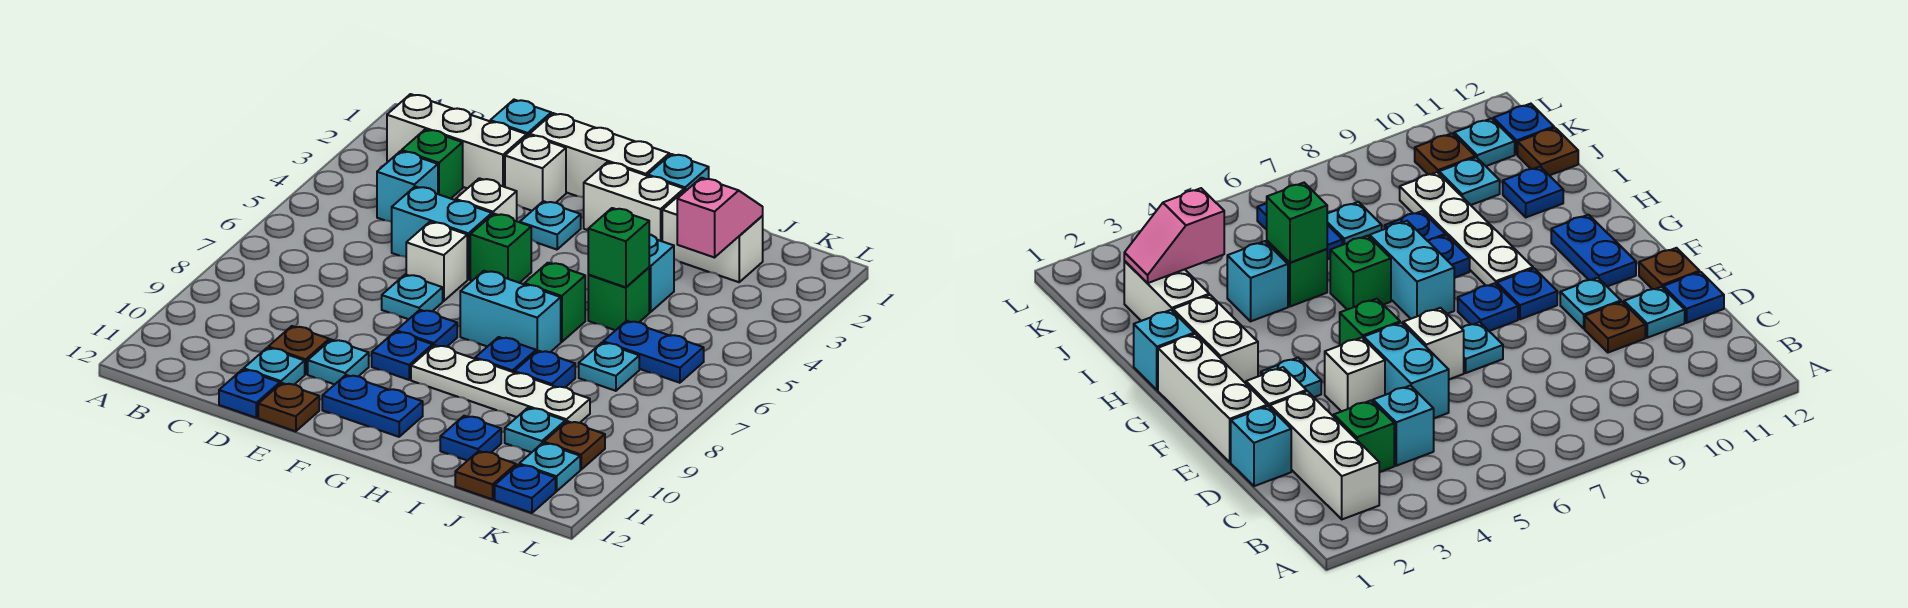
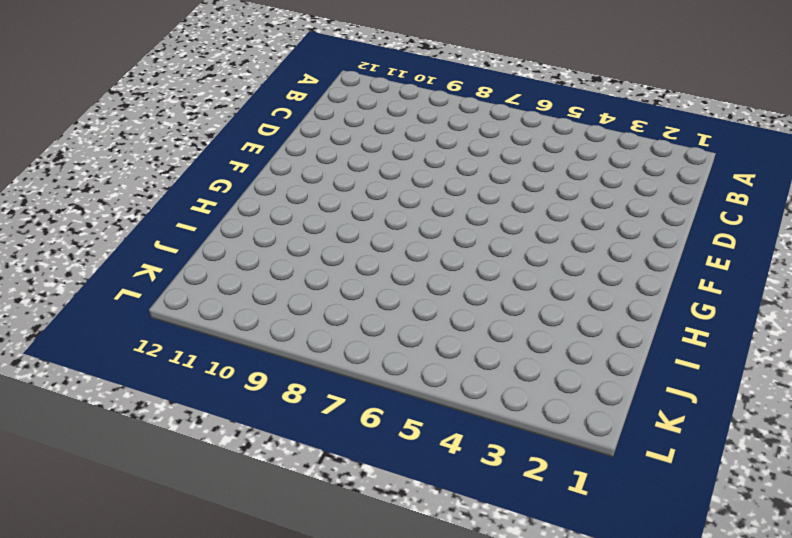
none -> white brick B2:D2 level 1
none -> green brick C3 level 1
none -> cyan brick C4 level 1
none -> cyan brick D1 level 1

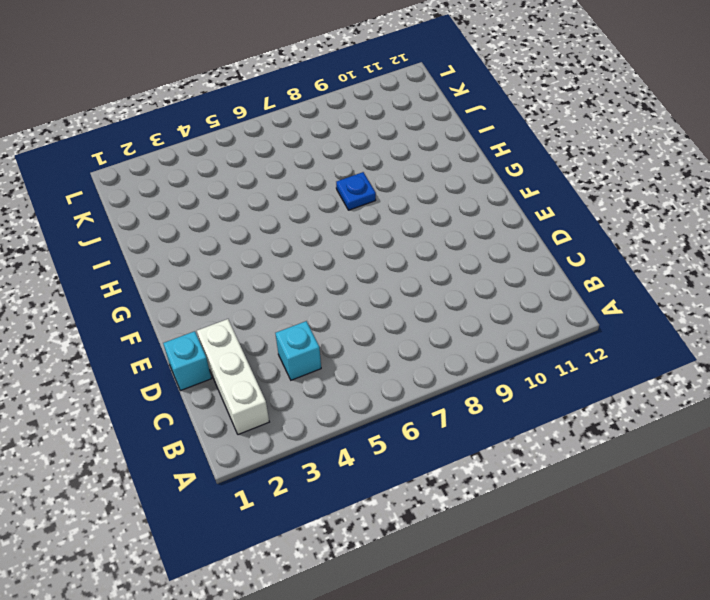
none -> green brick C3 level 1
none -> cyan brick D5:E5 level 1
none -> brown plate D10 level 1
none -> cyan plate D11 level 1

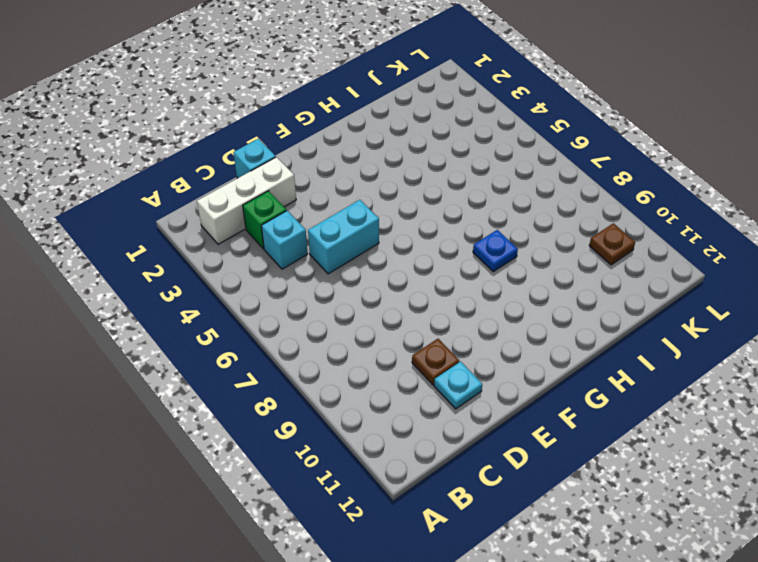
none -> blue plate D12 level 1
none -> white brick E1:G1 level 1
none -> white brick E2 level 1
none -> white brick E4 level 1

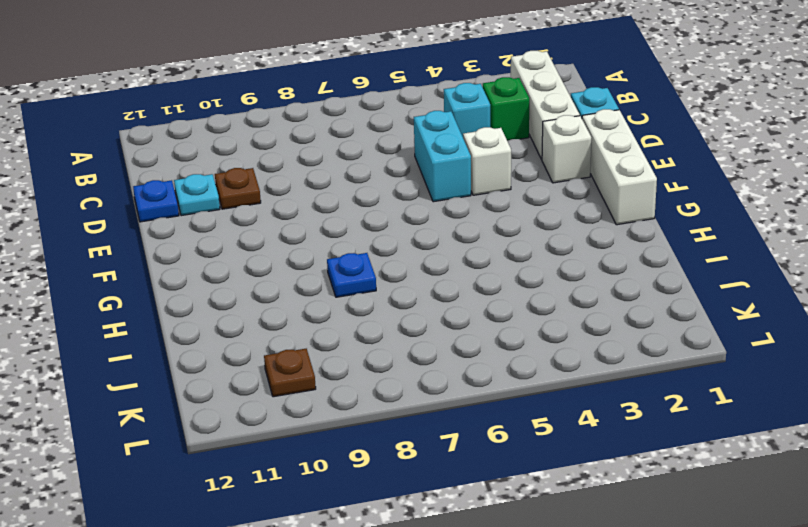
none -> white brick E6 level 1
none -> cyan plate E7 level 1
none -> cyan plate E10 level 1
none -> brown plate E12 level 1

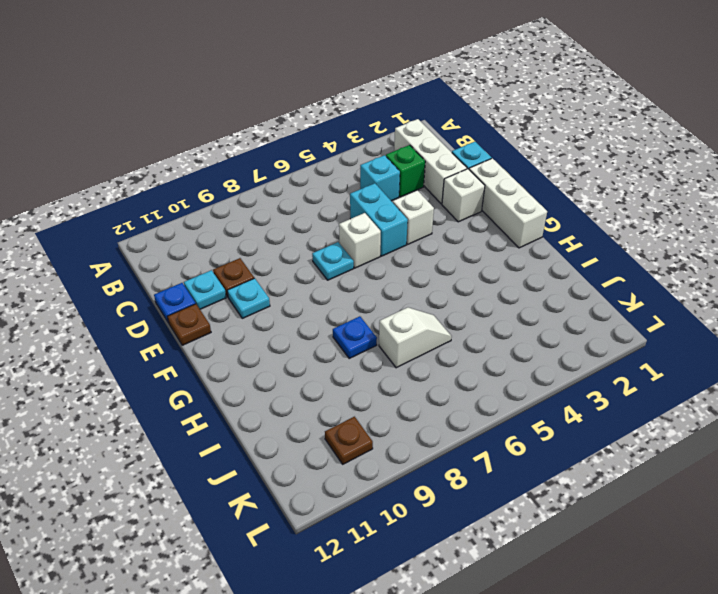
white slope I6:I7 level 1 top 7 -> none
none -> cyan plate F3 level 1
none -> green brick F5 level 1
none -> blue plate F8 level 1
none -> blue plate F9 level 1

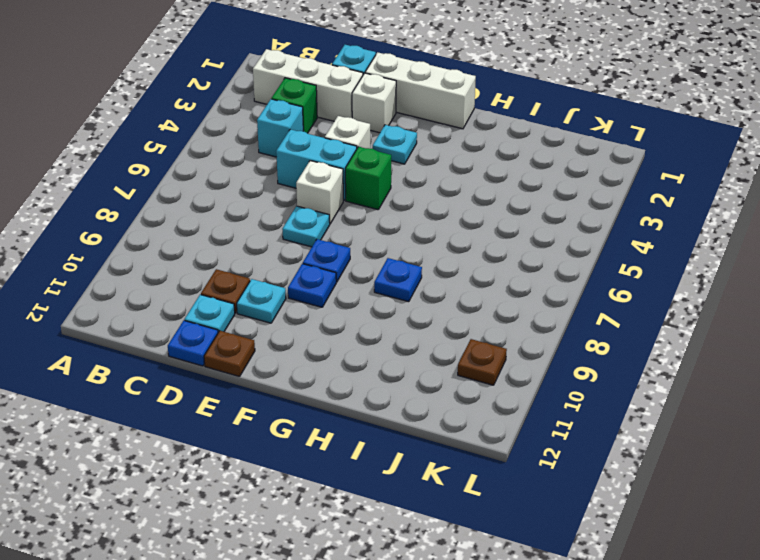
none -> blue plate F11:G11 level 1
none -> white brick G2:H2 level 1
none -> cyan brick G7:H7 level 1
none -> white plate G9:J9 level 1

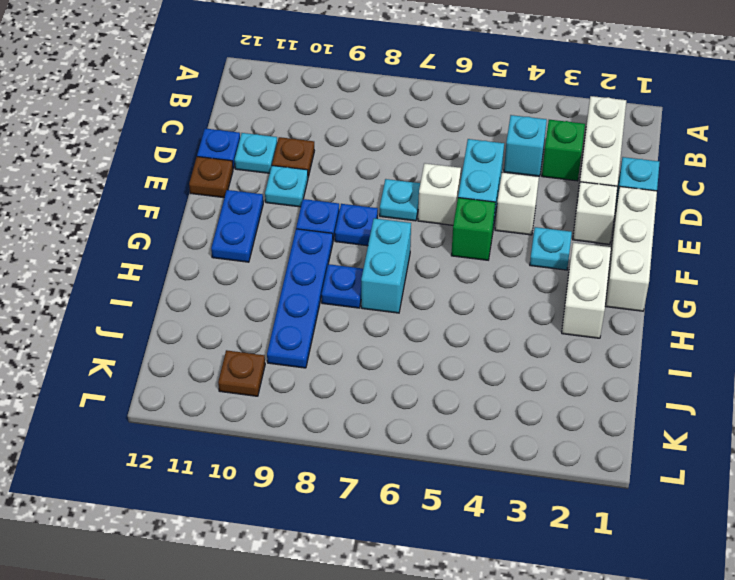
blue plate G9:J9 level 1 -> white plate G9:J9 level 1
none -> cyan brick H1 level 1
none -> green brick H6 level 1
none -> white brick I2:J2 level 1
none -> cyan brick I4 level 1

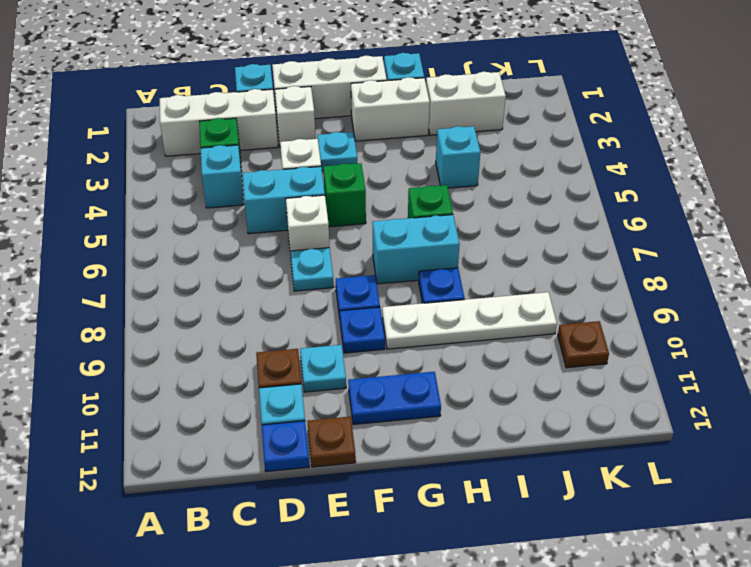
none -> green brick I5 level 1
none -> blue plate I8 level 1
none -> blue plate I11 level 1
none -> blue plate J6:K6 level 1

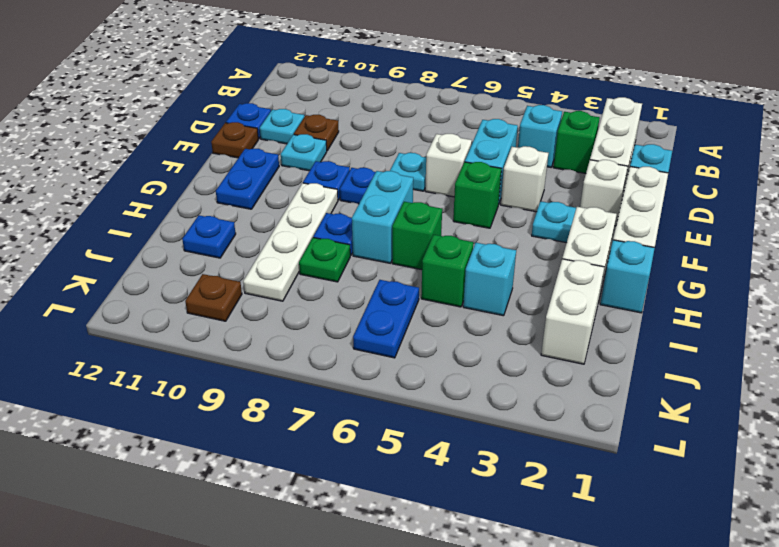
green plate I8 level 1 -> blue plate I8 level 1
none -> cyan plate J7 level 1
none -> cyan plate J10 level 1
none -> brown plate J12 level 1
none -> cyan plate K11 level 1

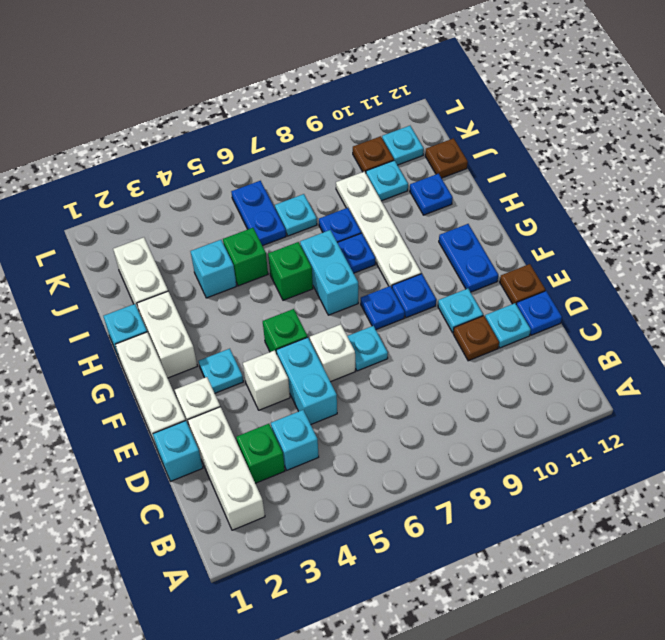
none -> blue plate K12 level 1
none -> green brick I5 level 2
none -> pink slope J2:J3 level 2 top 3

